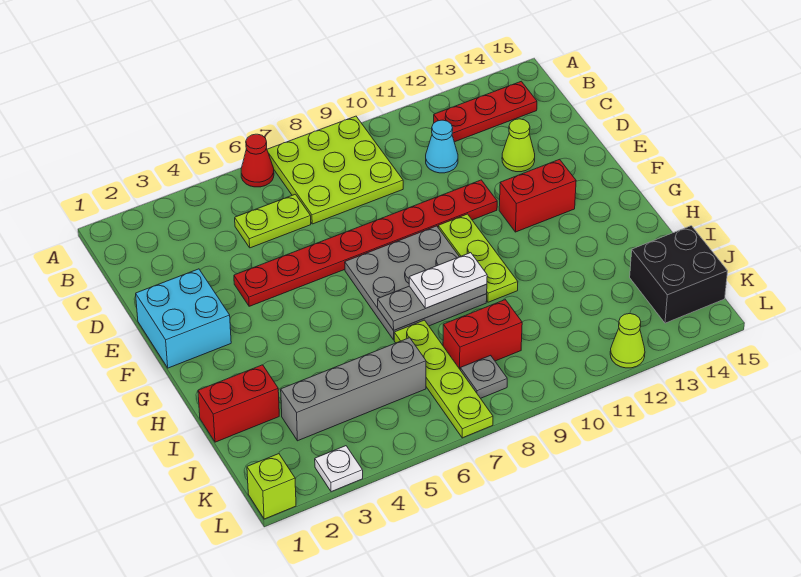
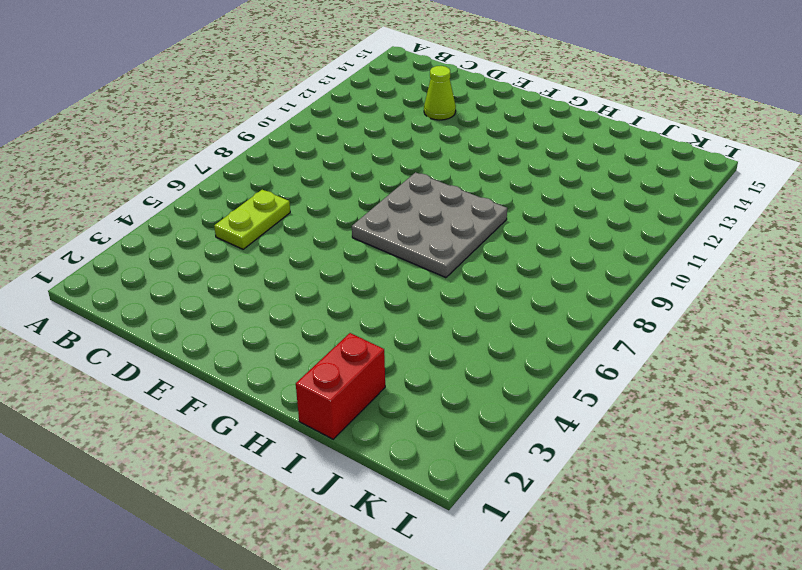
none -> red cone A6 level 1
none -> lime plate A7:C9 level 1
none -> red plate B12:B14 level 1

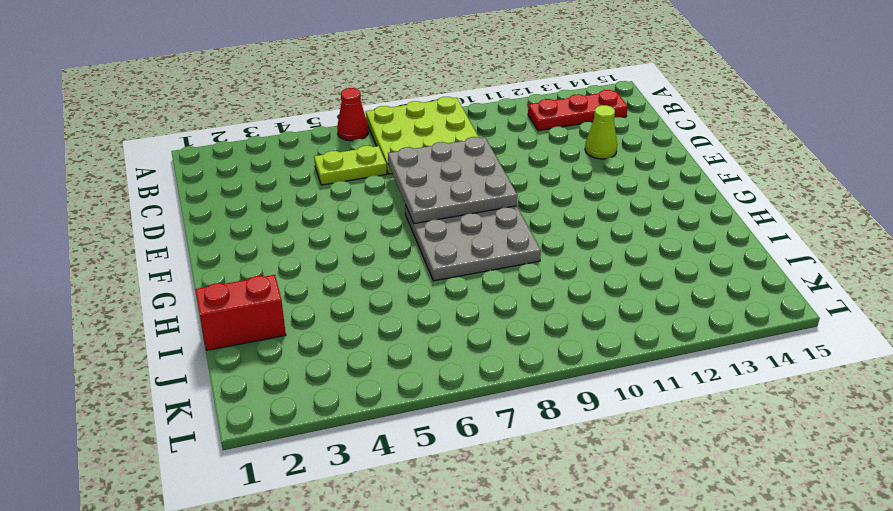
grey plate D7:F9 level 2 -> none
none -> cyan cone C11 level 1
none -> cyan brick E1:F2 level 1
none -> red plate E4:E11 level 1

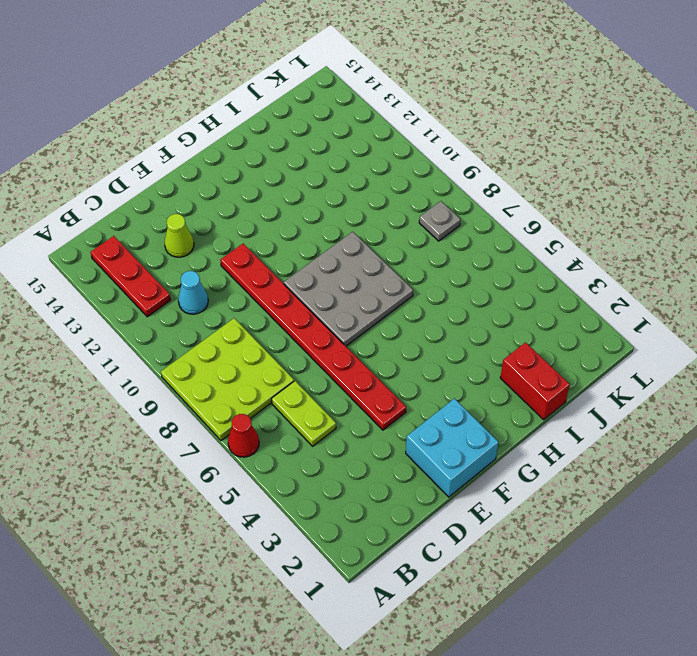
none -> lime plate F10:H10 level 1
none -> red brick F12:F13 level 1
none -> lime plate I7:L7 level 1

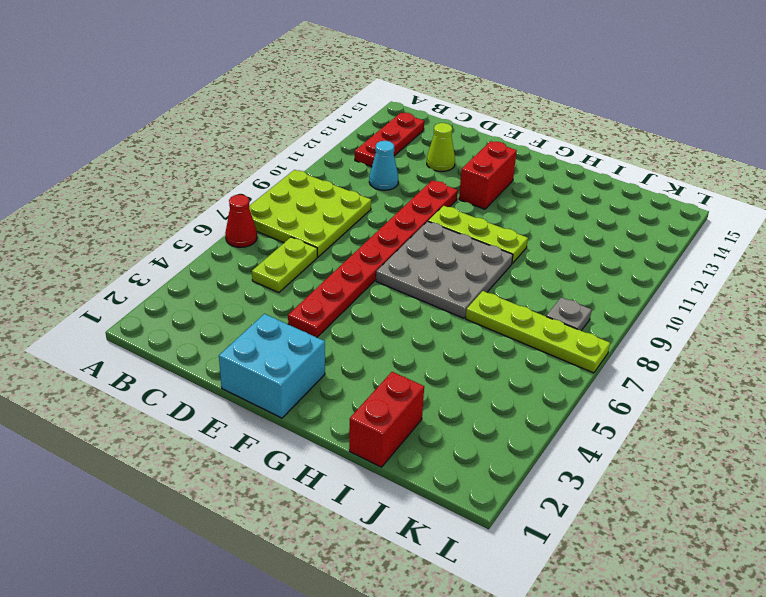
none -> grey brick J3:J6 level 1
none -> red brick J8:J9 level 1
none -> black brick J14:K15 level 1

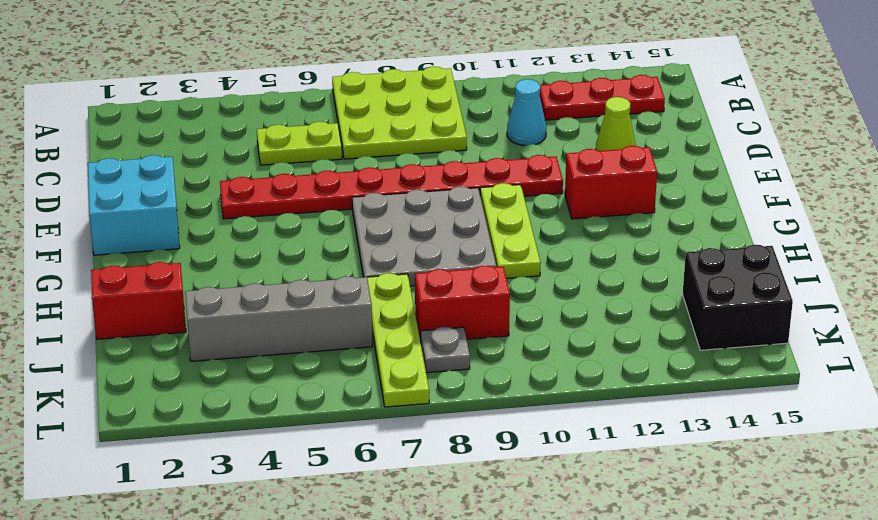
none -> red cone A6 level 1
none -> lime brick L1 level 1
none -> white plate L3 level 1

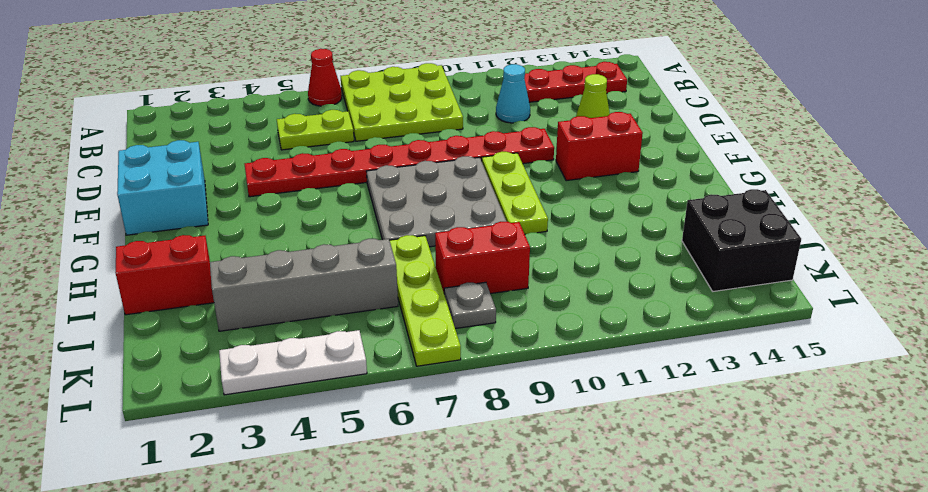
white plate L3:L5 level 1 -> white plate L3 level 1
none -> lime brick L1 level 1
none -> lime cone L12 level 1
none -> grey plate H7:H9 level 2

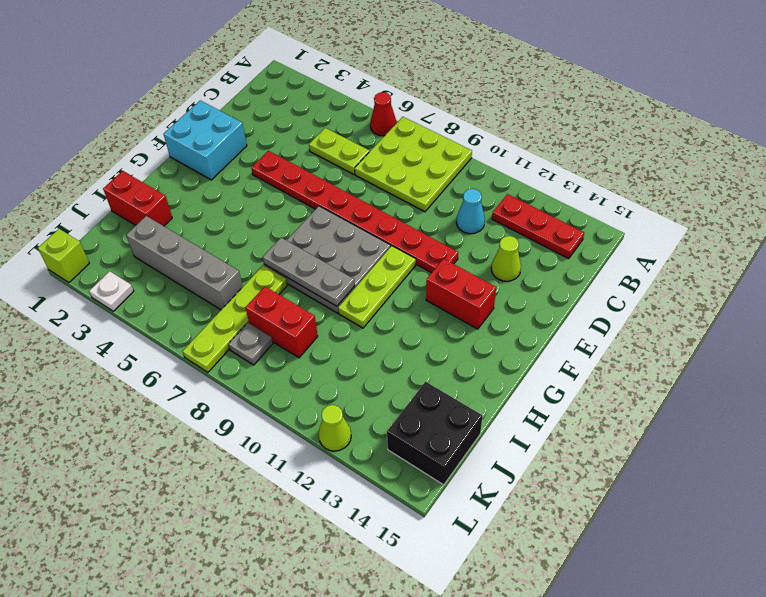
none -> white plate H8:H9 level 3

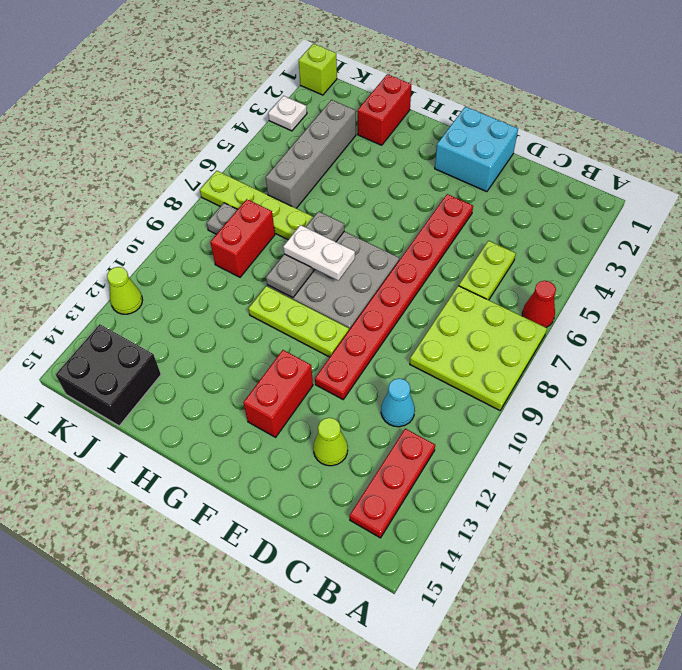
white plate G8:H8 level 3 -> white plate H8:H9 level 3

